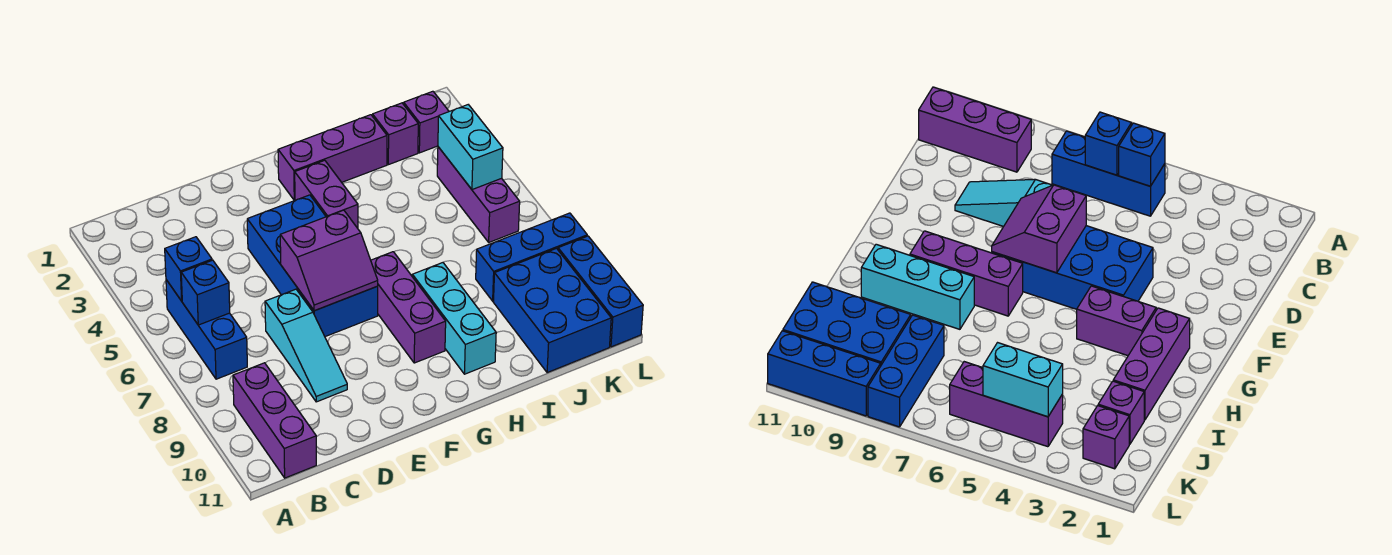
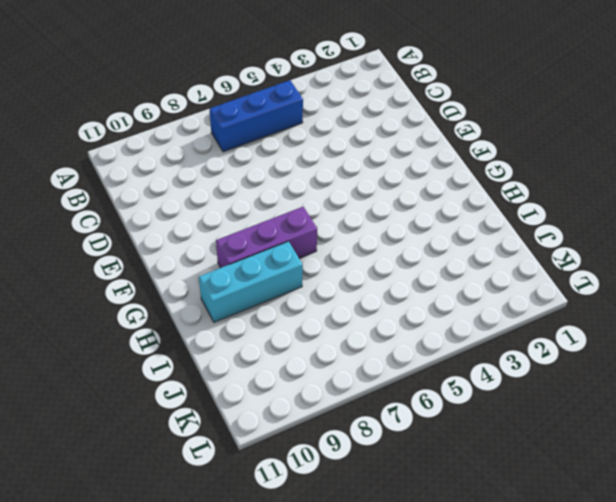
none -> purple brick B9:B11 level 1
none -> cyan slope D7:D9 level 1 top 7
none -> blue brick E4:F7 level 1

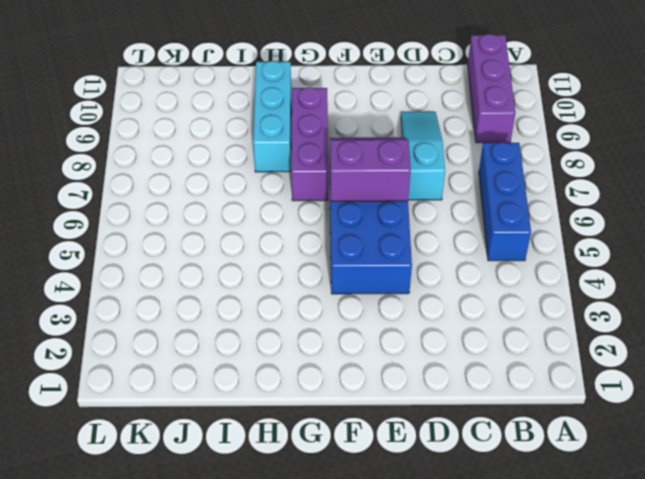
none -> purple brick G2:I2 level 1
none -> purple brick G3:G4 level 1
none -> purple brick J2 level 1

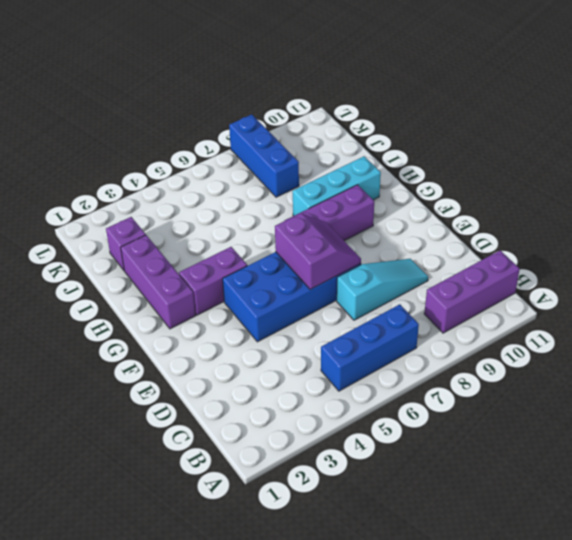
none -> blue brick J9:K11 level 1
none -> purple brick K2 level 1
none -> purple brick K4:K6 level 1

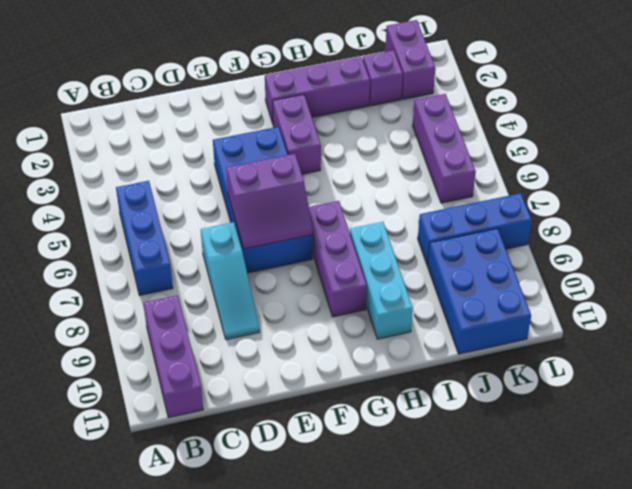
purple brick K1:K2 level 1 -> purple brick K2 level 1
none -> blue brick L9:L11 level 1
none -> blue brick B5 level 2
none -> blue brick B6 level 2

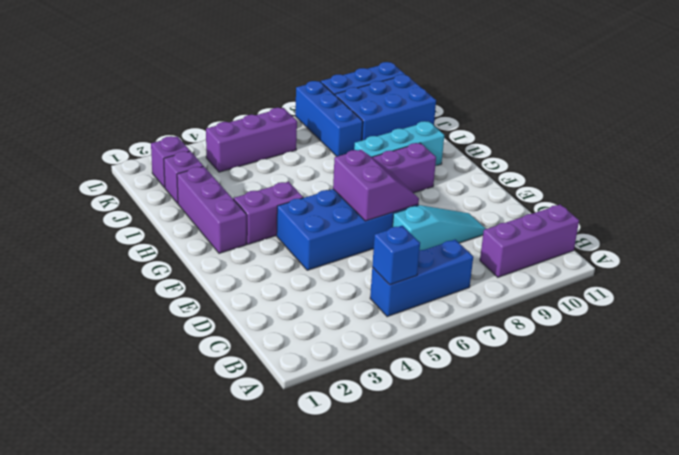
none -> blue brick B6 level 2
none -> cyan brick K4:K5 level 2

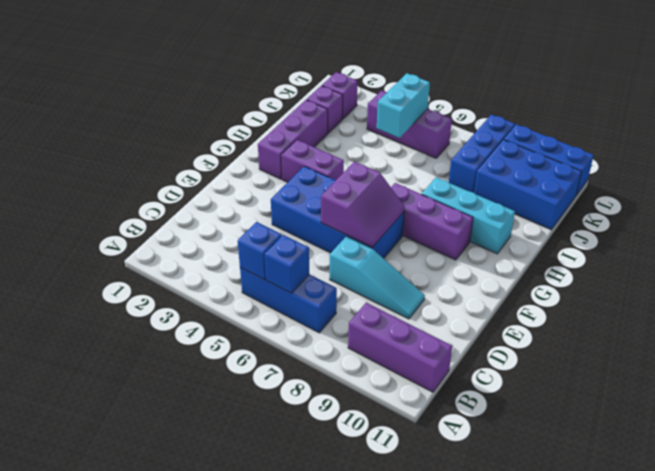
cyan brick J5:K5 level 2 -> cyan brick K4:K5 level 2

